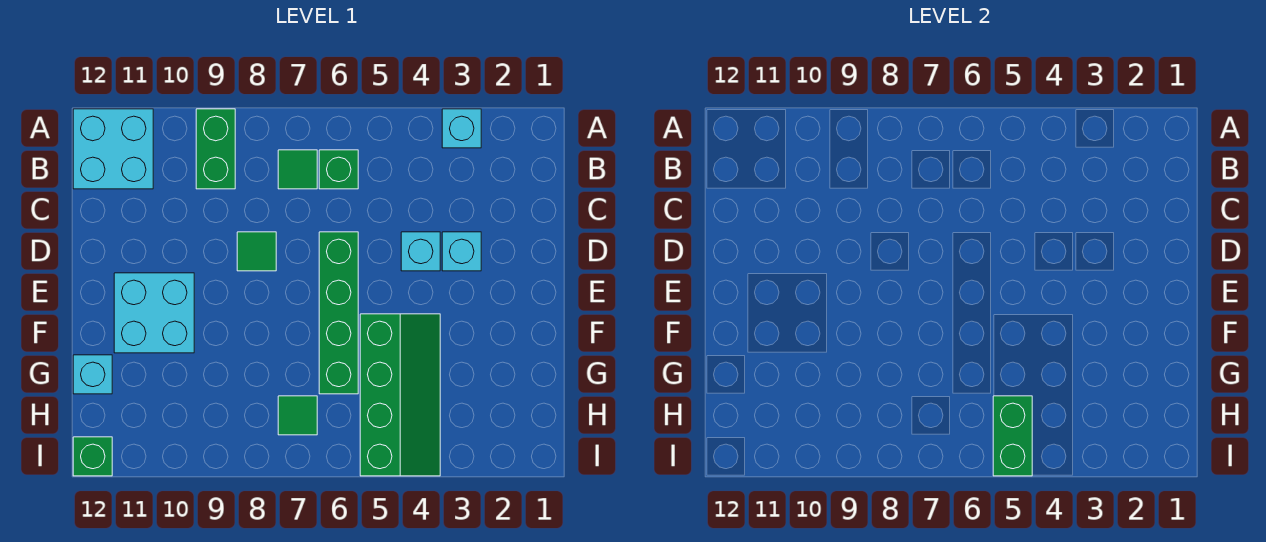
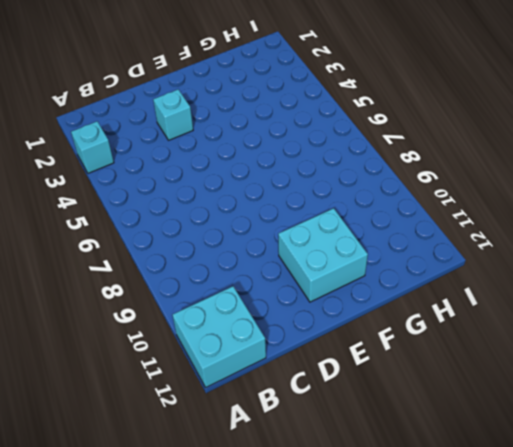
none -> green brick A9:B9 level 1
none -> green brick B6 level 1
none -> green tile B7 level 1

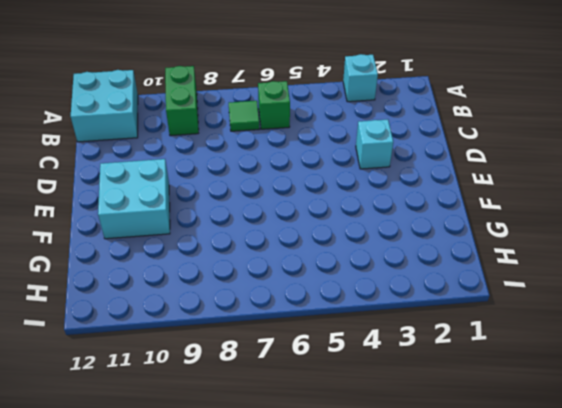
none -> cyan brick D4 level 1
none -> green brick D6:G6 level 1
none -> green tile D8 level 1

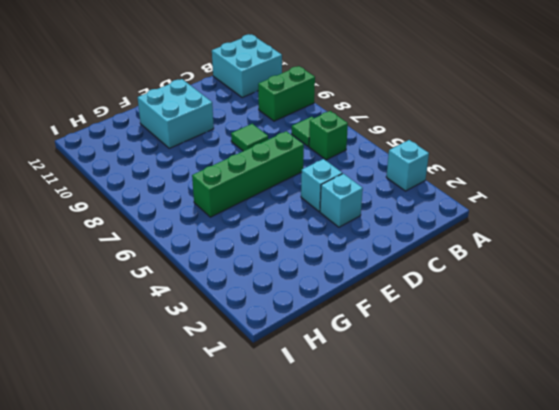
none -> green slope F4:I5 level 1 top 5
none -> cyan brick G12 level 1
none -> green tile H7 level 1

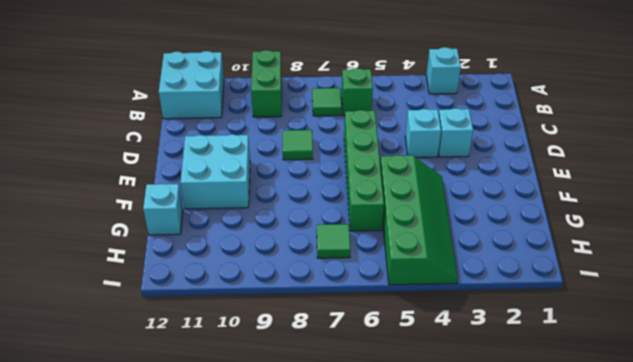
none -> green brick I12 level 1
none -> green brick H5:I5 level 2

